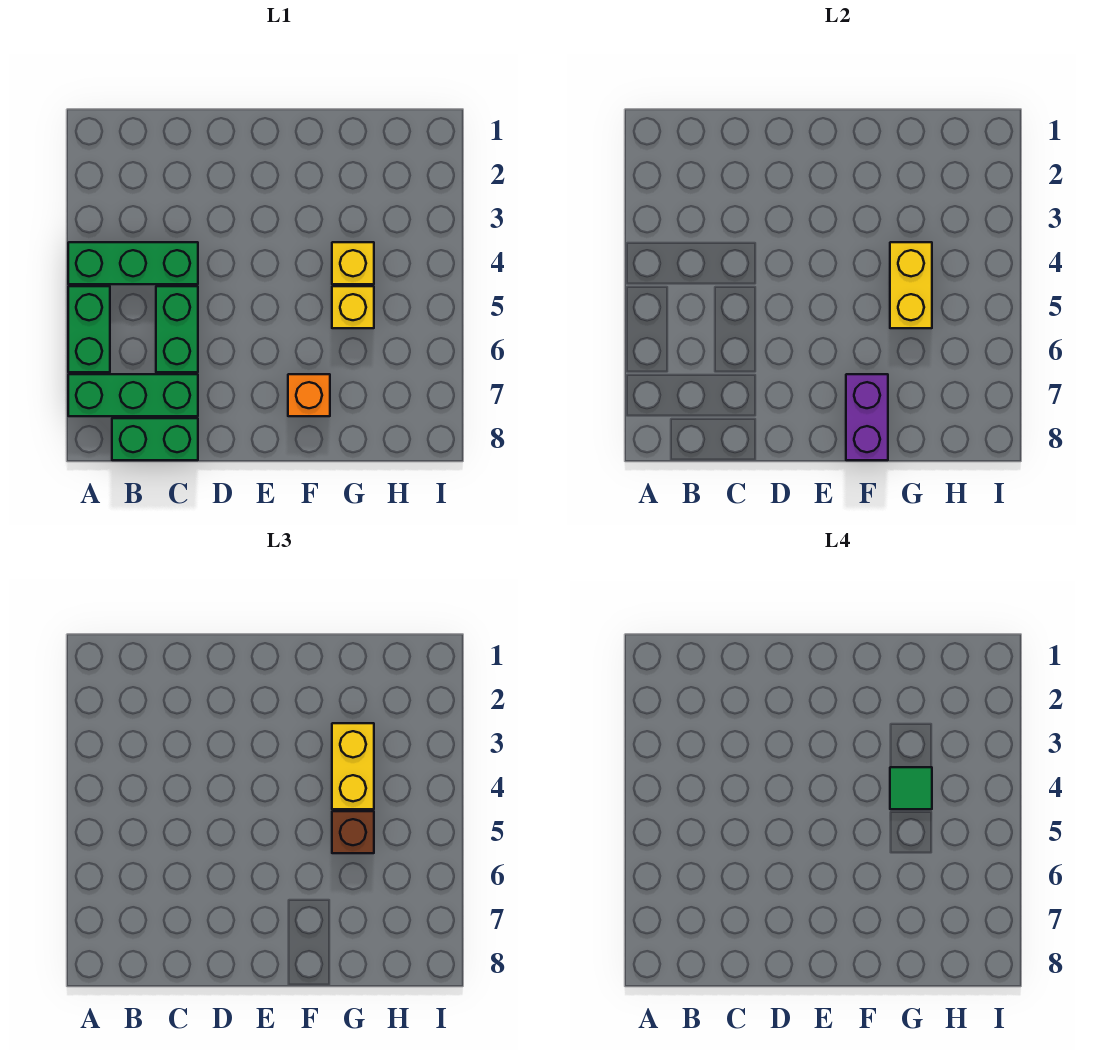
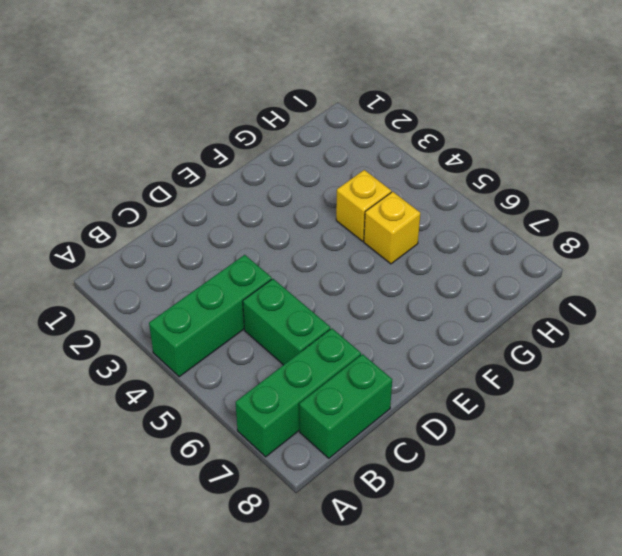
none -> green brick A5:A6 level 1
none -> orange brick F7 level 1
none -> purple brick F7:F8 level 2

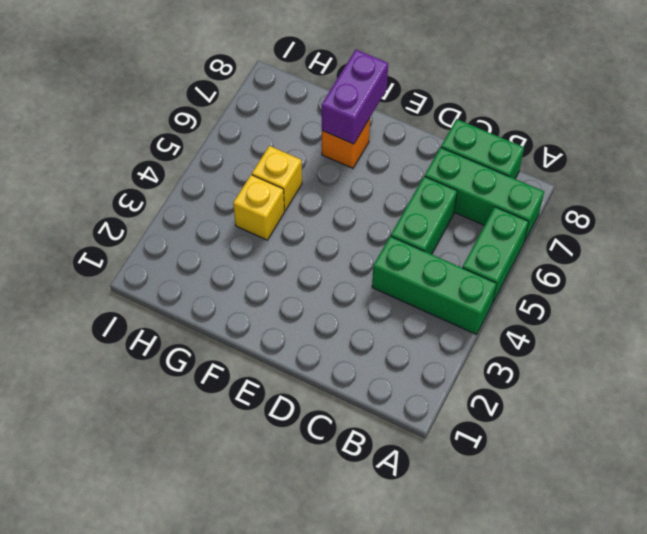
none -> yellow brick G4:G5 level 2
none -> yellow brick G3:G4 level 3
none -> brown brick G5 level 3

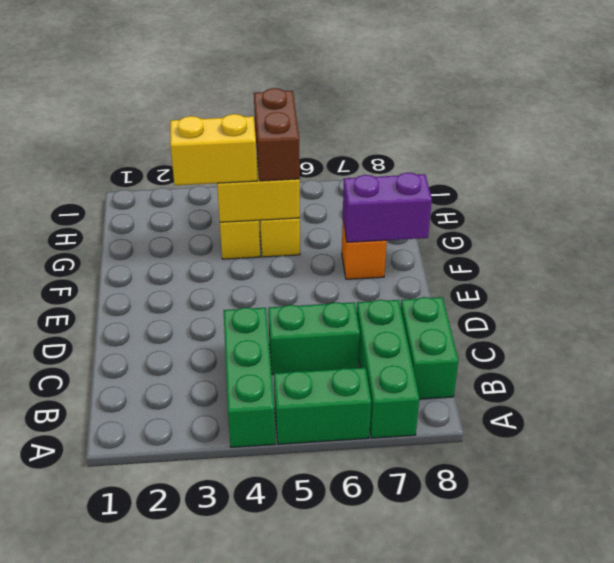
brown brick G5:H5 level 3 -> brown brick G5 level 3
none -> green tile G4 level 4

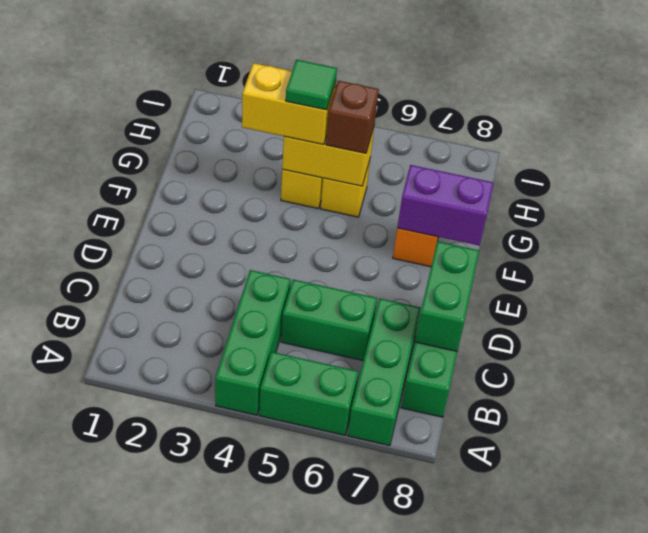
green brick C8:D8 level 2 -> none

